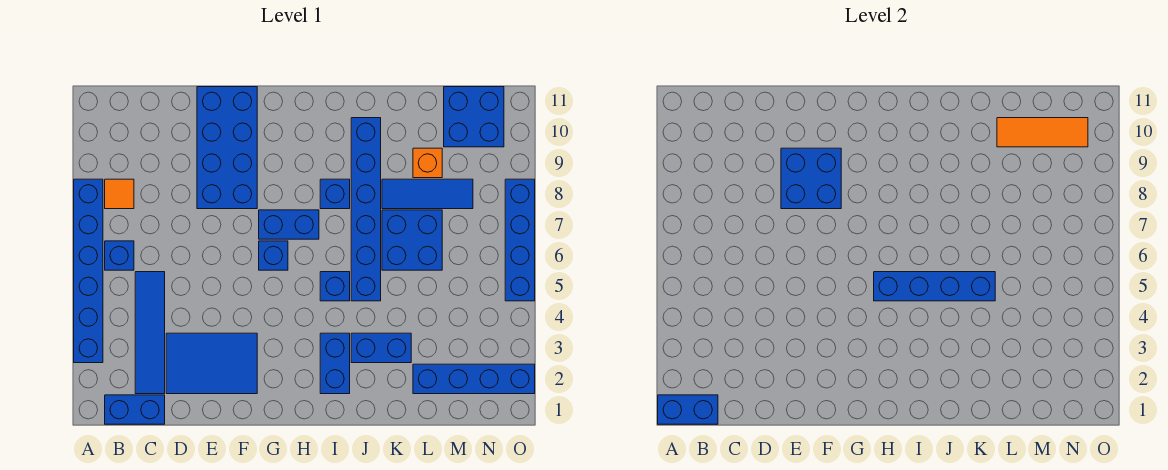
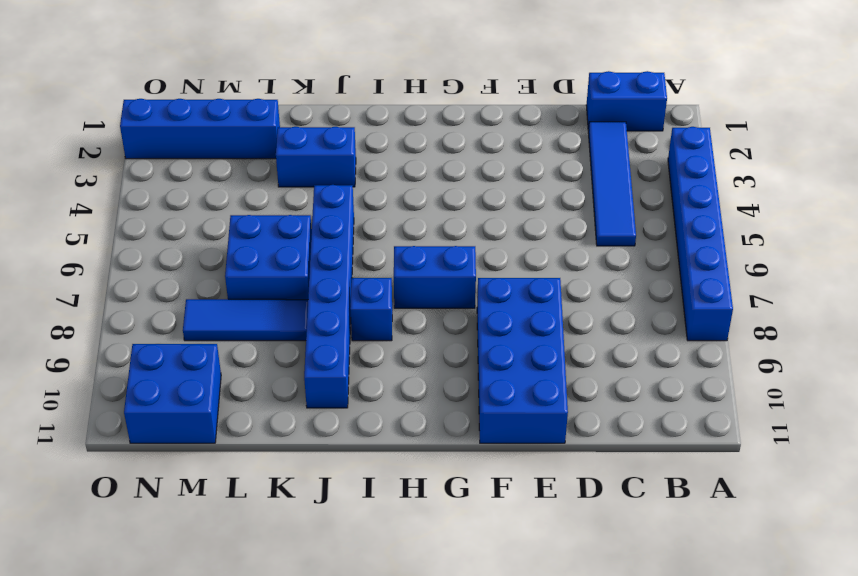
none -> blue brick B6 level 1
none -> orange tile B8 level 1
none -> blue tile D2:F3 level 1

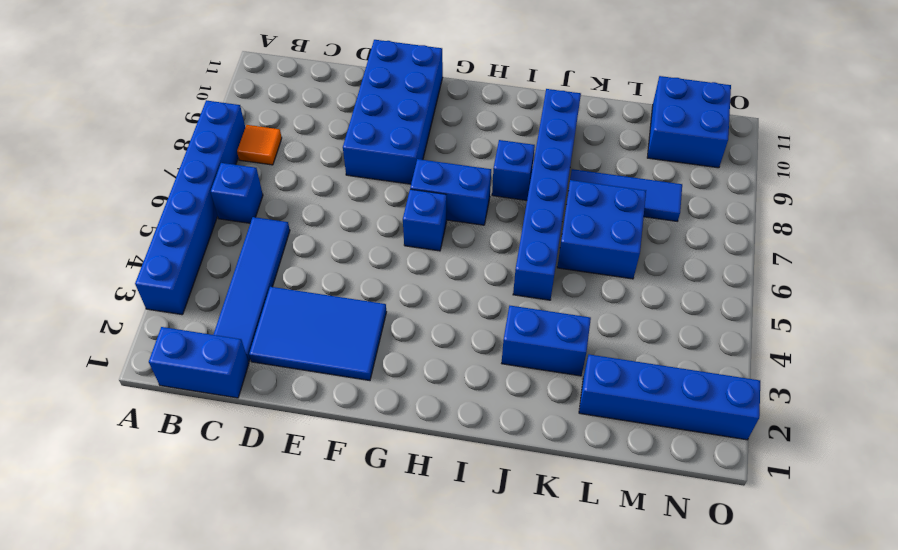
none -> blue brick I2:I3 level 1
none -> blue brick I5 level 1
none -> orange brick L9 level 1

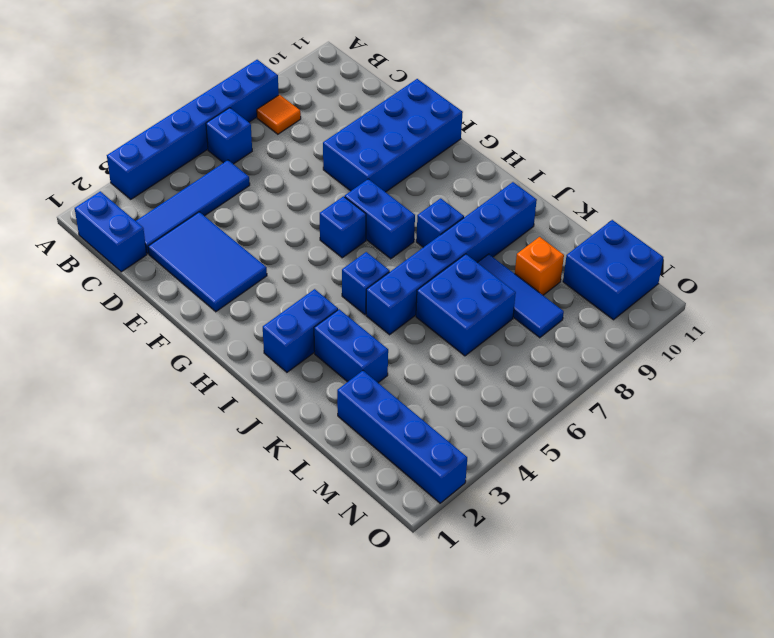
none -> blue brick O5:O8 level 1
none -> blue brick A1:B1 level 2
none -> blue brick E8:F9 level 2

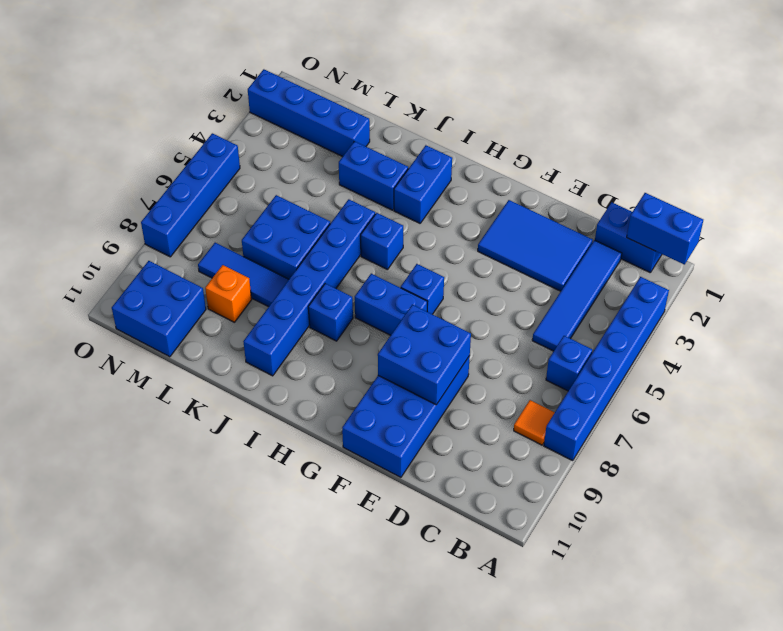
none -> blue brick H5:K5 level 2
none -> orange tile L10:N10 level 2

